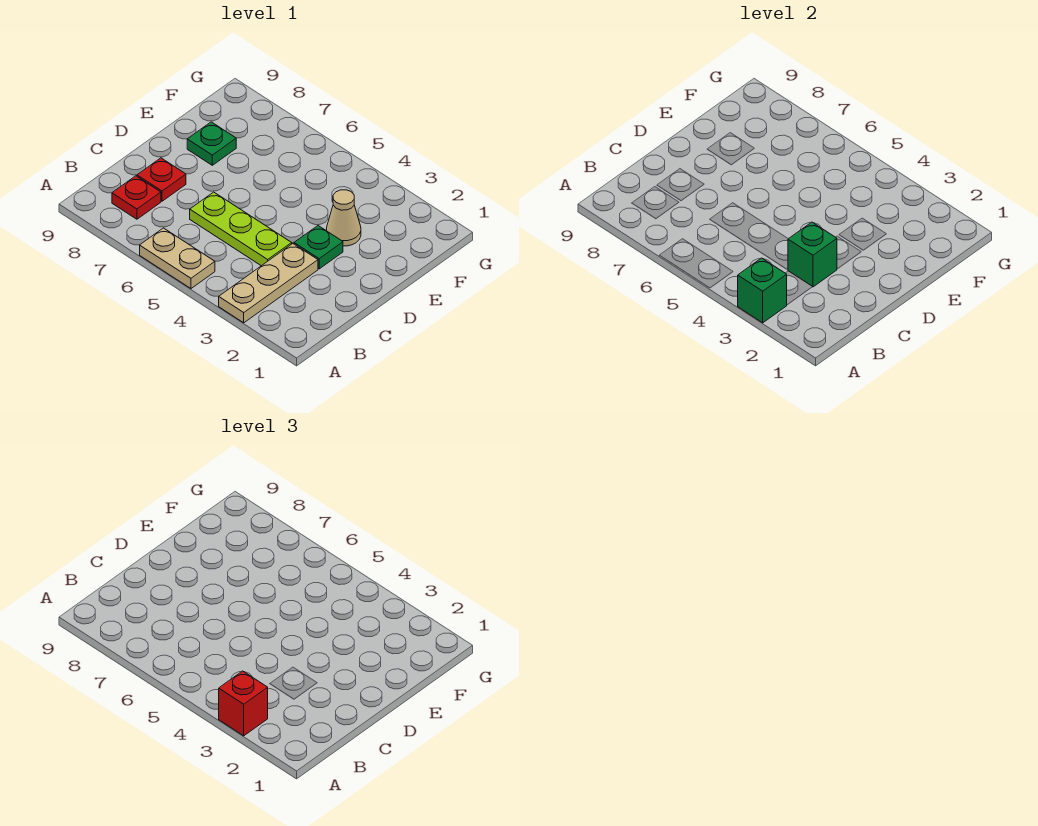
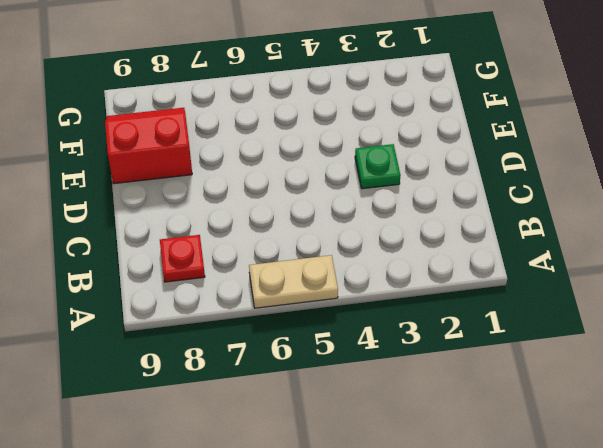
red slope E8:F9 level 1 top E -> green plate E8 level 1
none -> tan plate A3:C3 level 1
none -> lime plate C4:C6 level 1

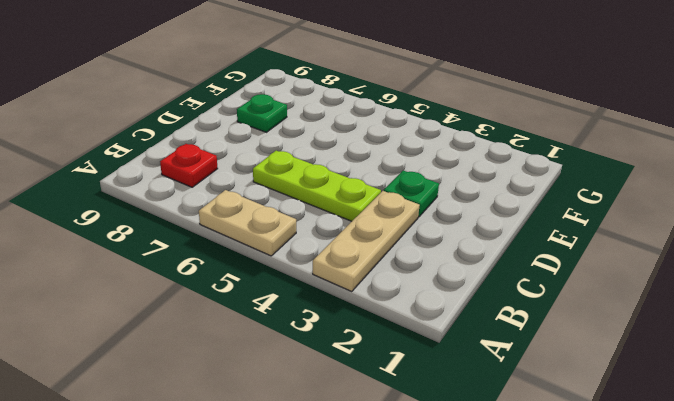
none -> red plate C8 level 1
none -> tan cone E3 level 1

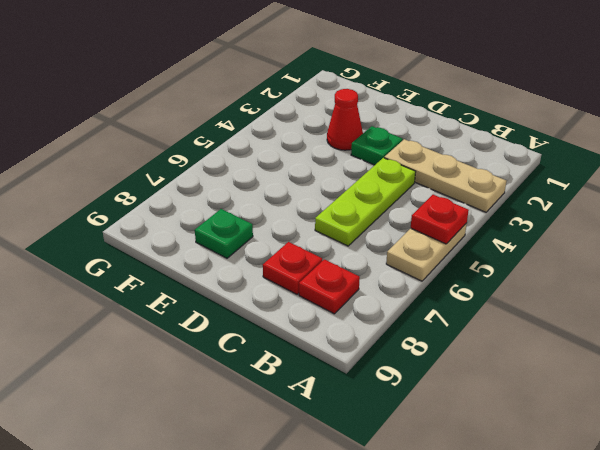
red plate A5 level 2 -> none
red cone E3 level 1 -> tan cone E3 level 1
none -> green brick A3 level 2
none -> green brick C3 level 2

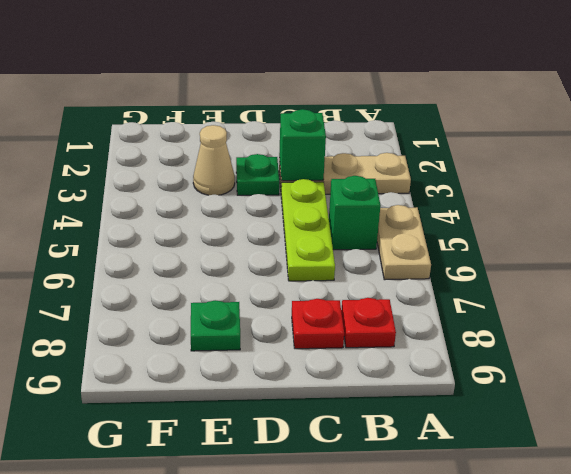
green brick B5 level 1 -> green brick A3 level 2
none -> red brick A3 level 3

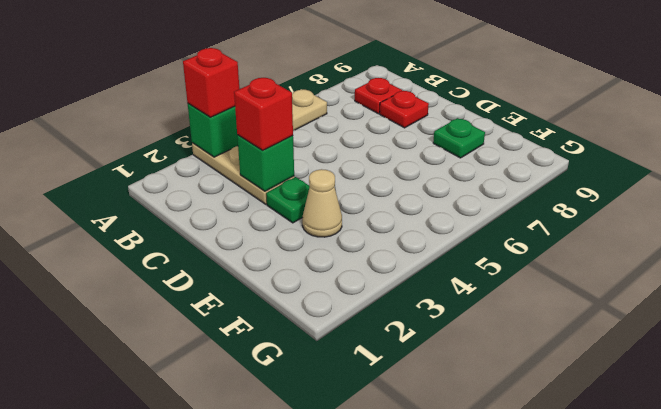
red brick C3 level 3 -> none
none -> lime plate C4:C6 level 1

